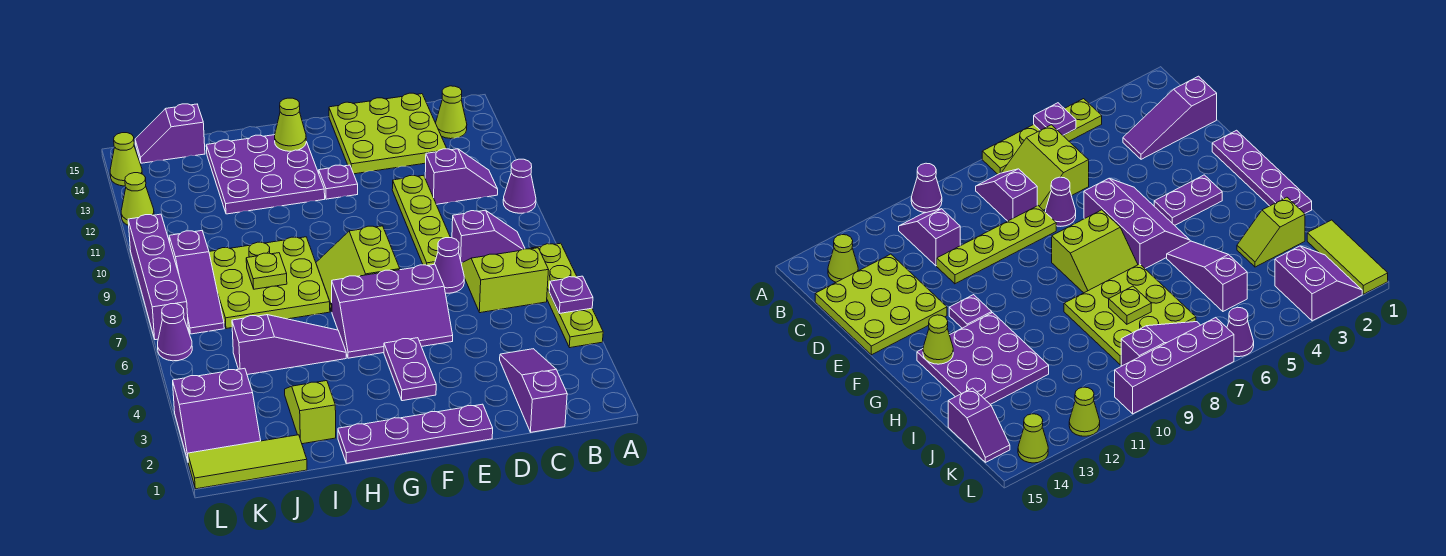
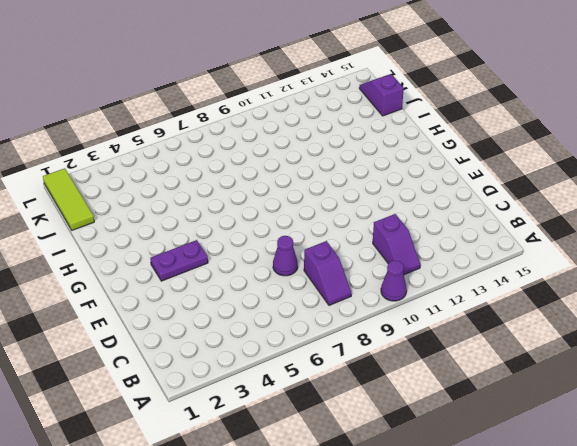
none -> lime plate A4:A7 level 1
none -> lime slope B6:C7 level 1 top 6
none -> lime cone B14 level 1
none -> purple slope C1:C3 level 1 top 1

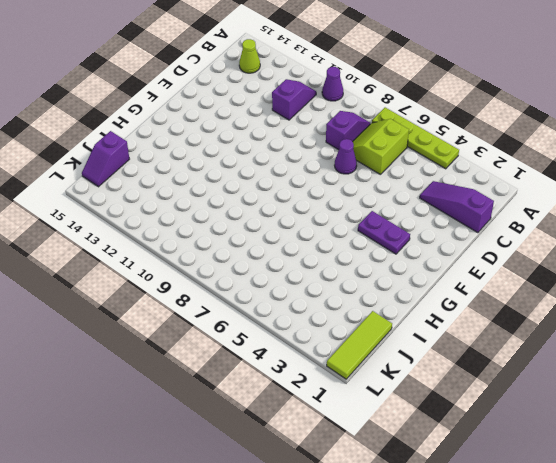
none -> lime plate C13:E15 level 1
none -> lime plate D8:D11 level 1
none -> purple plate E1:H1 level 1
none -> purple slope E5:G6 level 1 top 6

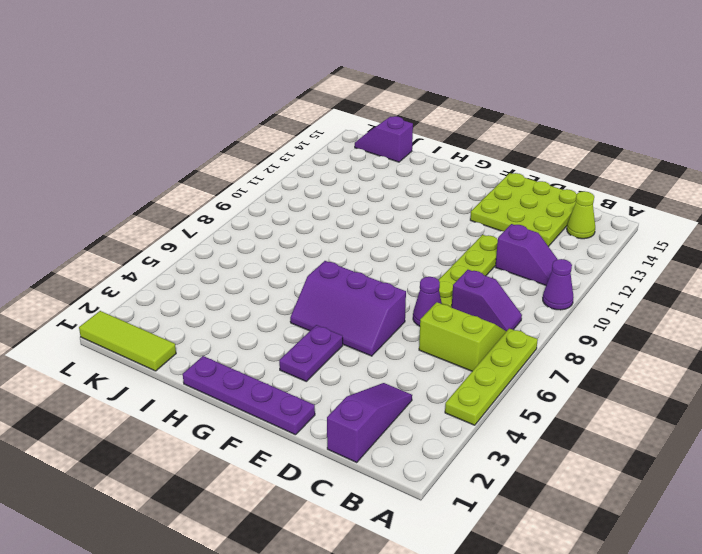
none -> lime slope F7:G8 level 1 top F
none -> purple plate F12 level 1
none -> purple plate G12:I14 level 1
none -> purple slope H5:J5 level 1 top J

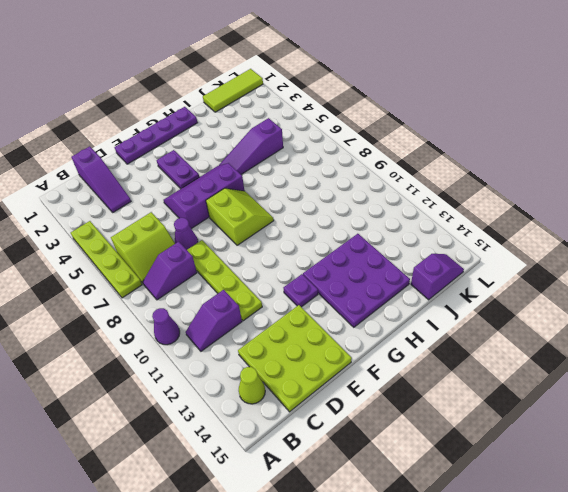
none -> lime plate H7:J9 level 1
none -> lime slope I2:I3 level 1 top 2
none -> purple slope K2:L3 level 1 top 3
none -> purple slope K7:K9 level 1 top 9

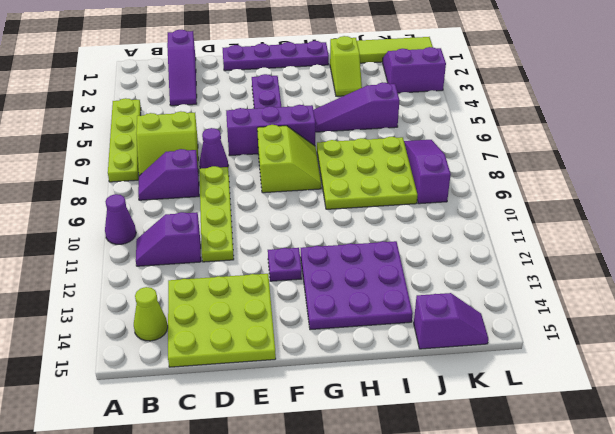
none -> purple cone L6 level 1
none -> purple brick L7:L10 level 1
none -> lime cone L12 level 1
none -> lime cone L14 level 1

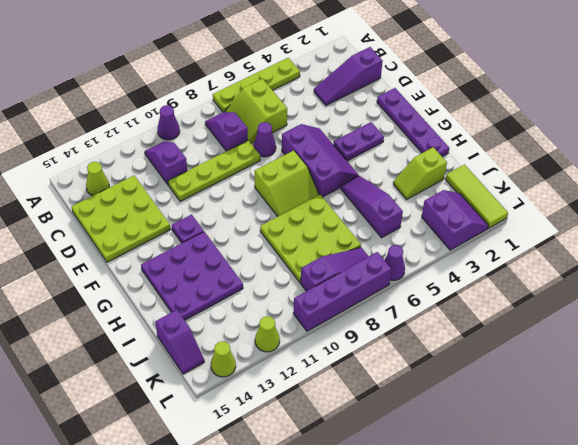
none -> purple plate A5 level 2
none -> lime cone G14 level 2
none -> lime plate I8 level 2

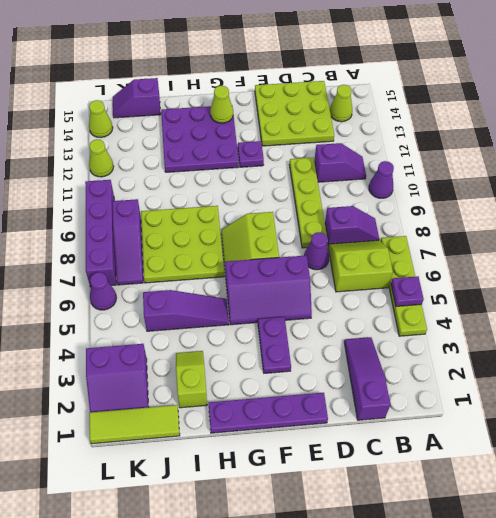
none -> lime plate I8 level 2

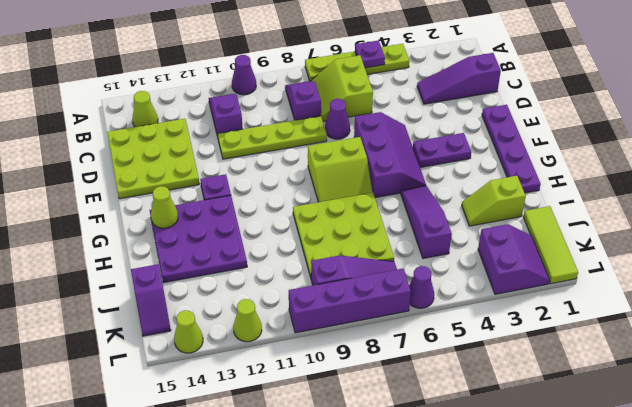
none -> lime plate I8 level 2

